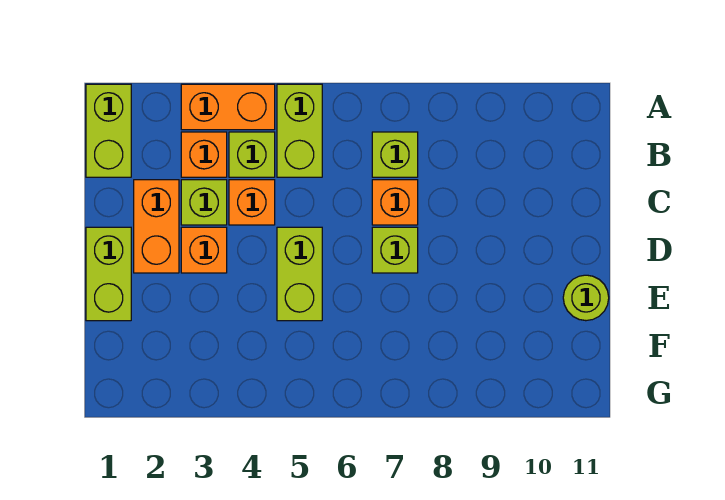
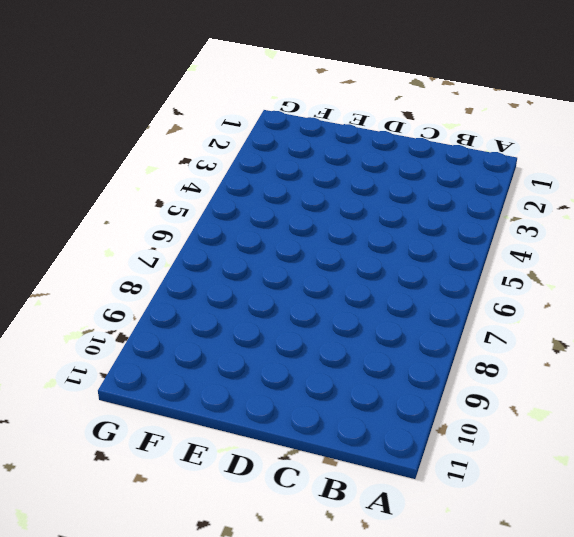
none -> lime brick A1:B1 level 1
none -> orange brick A3:A4 level 1
none -> lime brick A5:B5 level 1

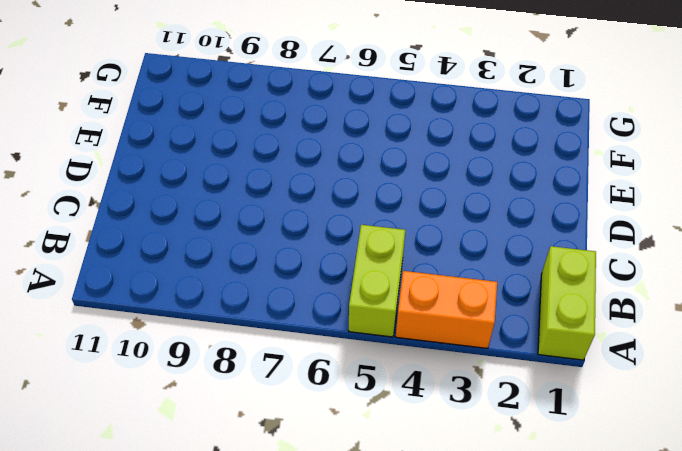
none -> orange brick B3 level 1
none -> lime brick B4 level 1
none -> lime brick B7 level 1

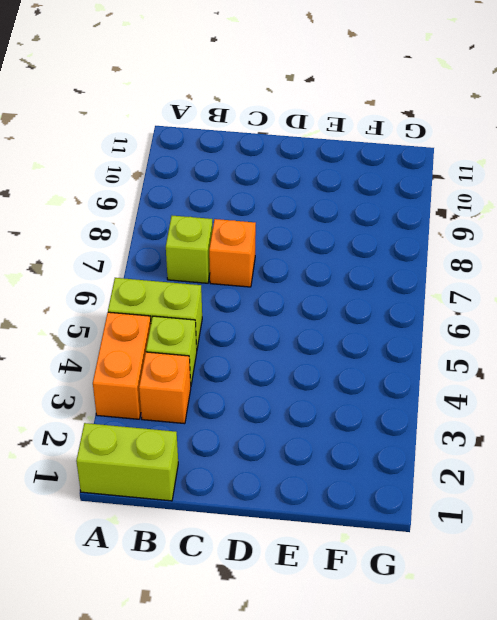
none -> orange brick C2:D2 level 1
none -> lime brick C3 level 1
none -> orange brick C4 level 1

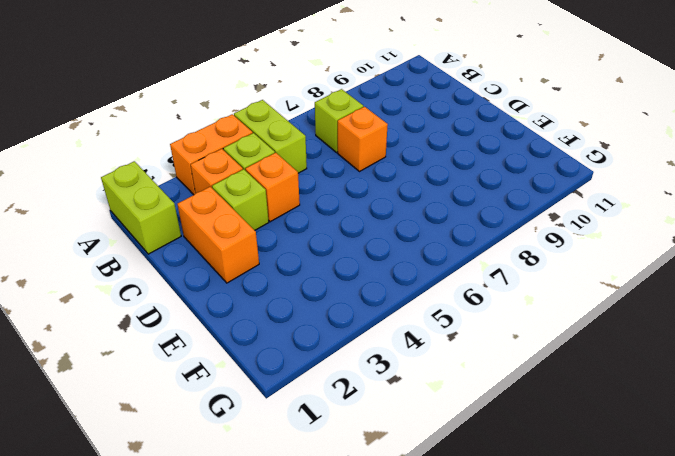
none -> lime brick D1:E1 level 1
none -> orange brick D3 level 1
none -> lime brick D5:E5 level 1

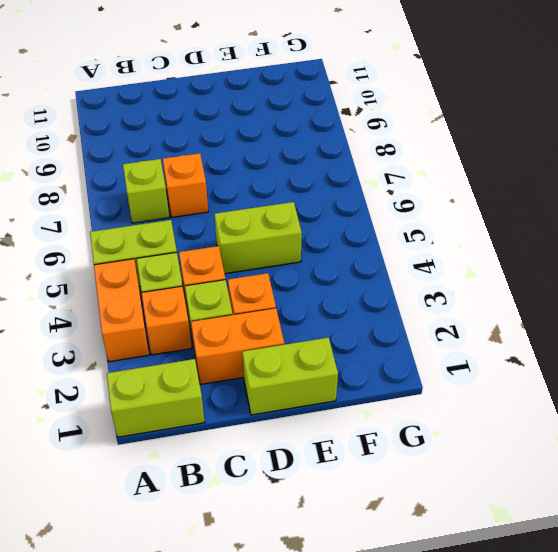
none -> lime brick D7 level 1
none -> lime round brick E11 level 1

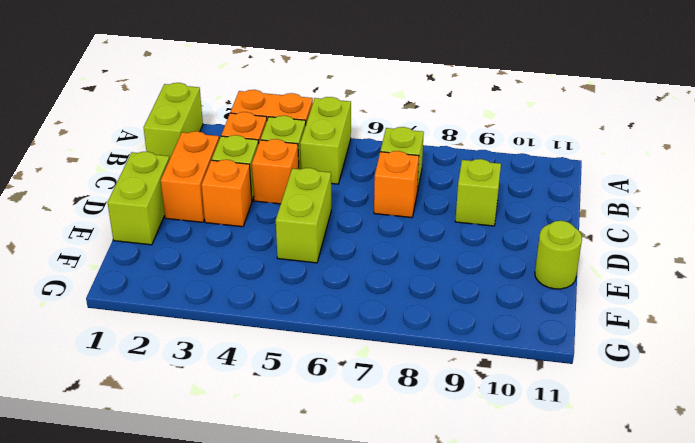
lime brick C9 level 1 -> lime brick D7 level 1

